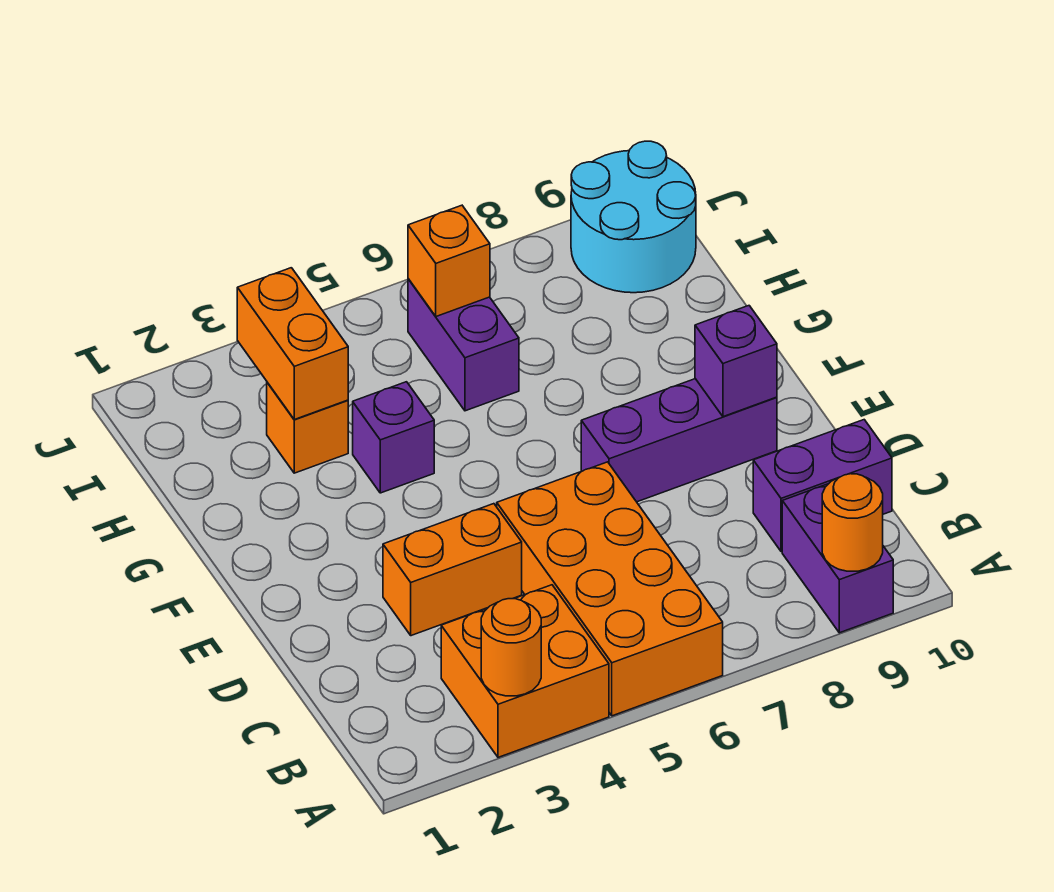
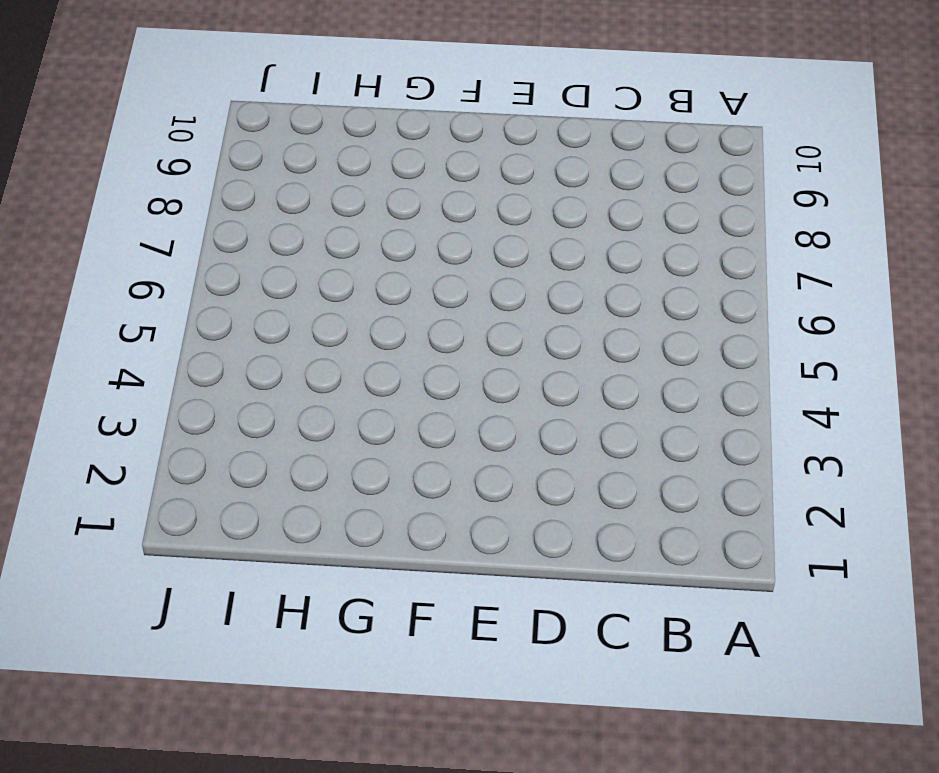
none -> orange brick A3:B4 level 1
none -> orange brick A5:D6 level 1
none -> purple brick A9:B9 level 1

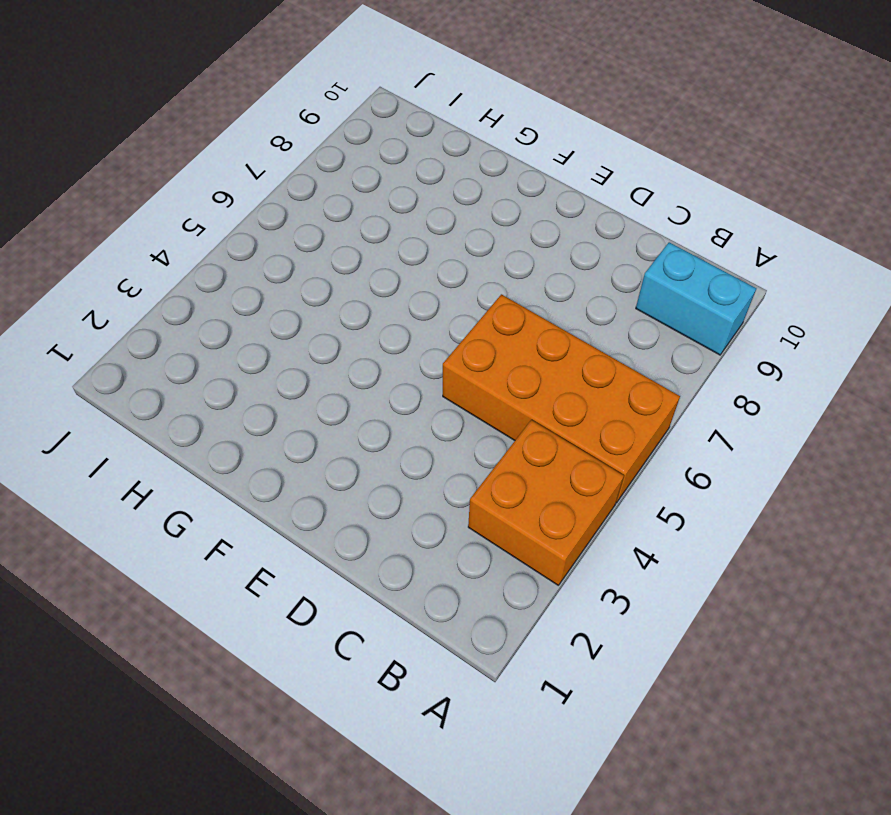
cyan brick A9:B9 level 1 -> purple brick A9:B9 level 1
none -> purple brick C9:C10 level 1
none -> orange brick D3:D4 level 1
none -> purple brick E7:E9 level 1

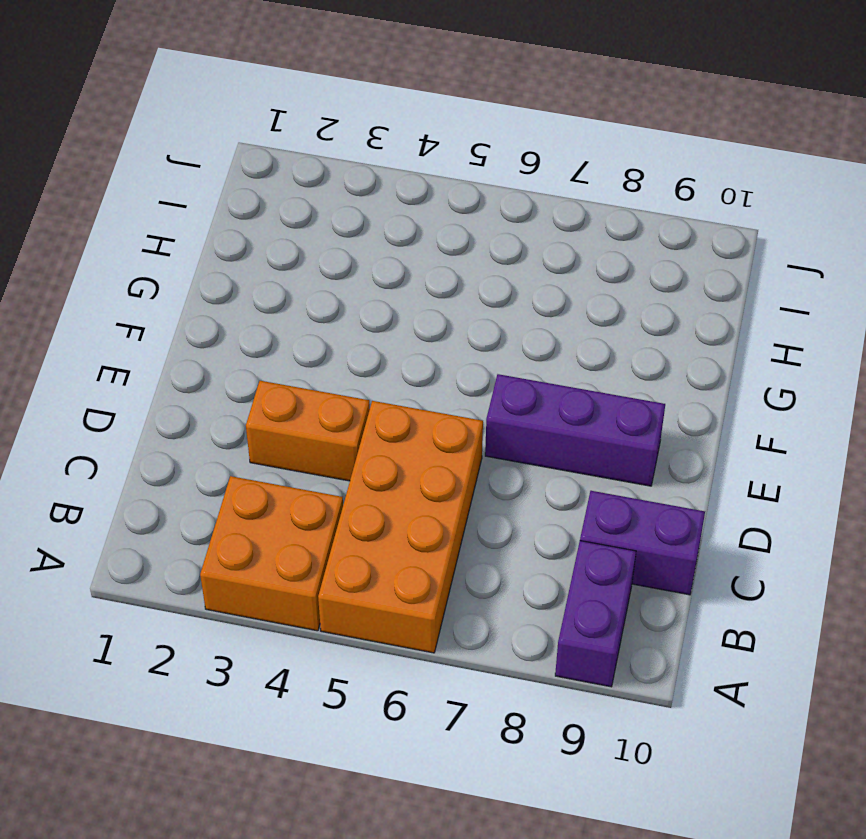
none -> purple brick G4 level 1
none -> orange brick H3 level 1
none -> purple brick H6:I6 level 1

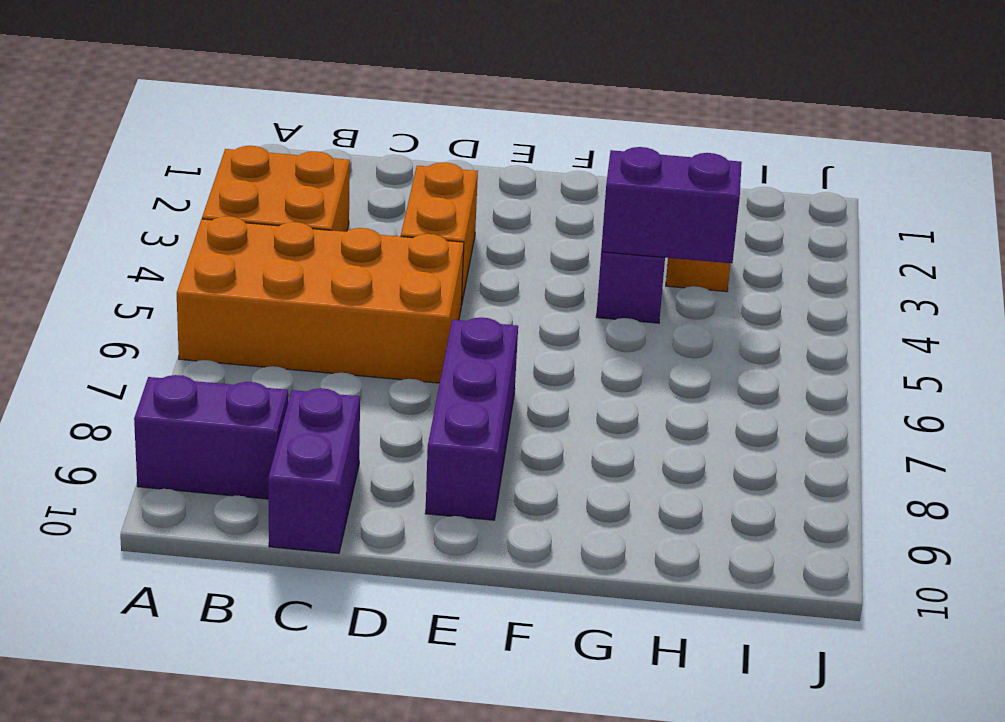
purple brick G4:H4 level 2 -> purple brick H6:I6 level 1
none -> cyan round brick I9:J10 level 1
none -> orange round brick A3 level 2
none -> orange round brick A9 level 2

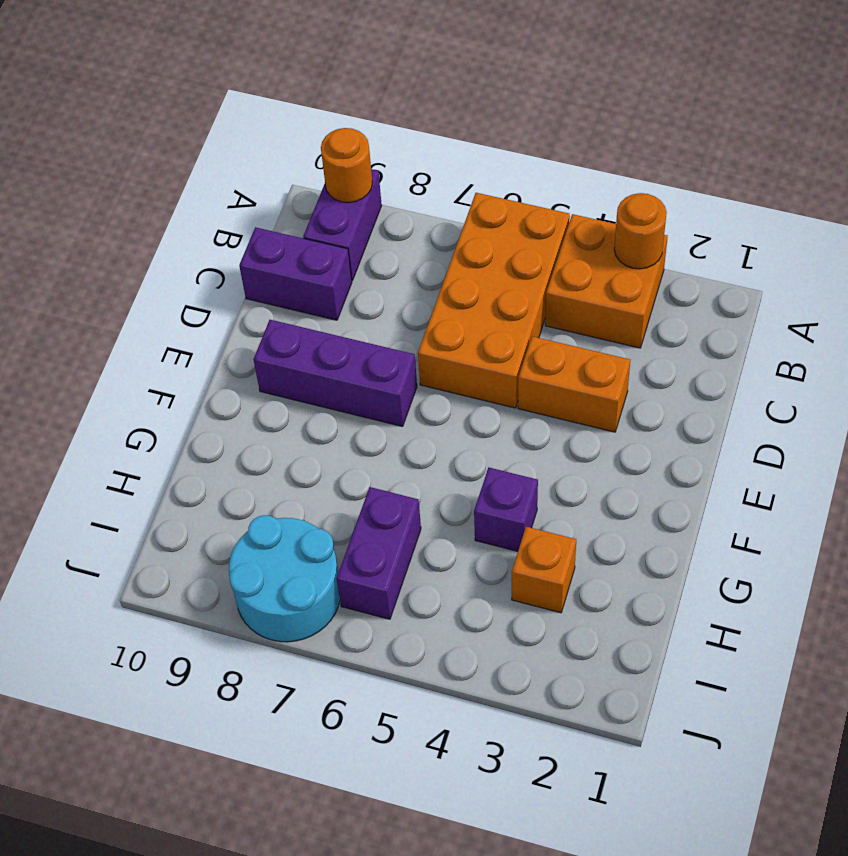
cyan round brick I7:J8 level 1 -> cyan round brick I9:J10 level 1
none -> purple brick E9 level 2
none -> orange brick H3:I3 level 2
none -> orange brick I6 level 2

